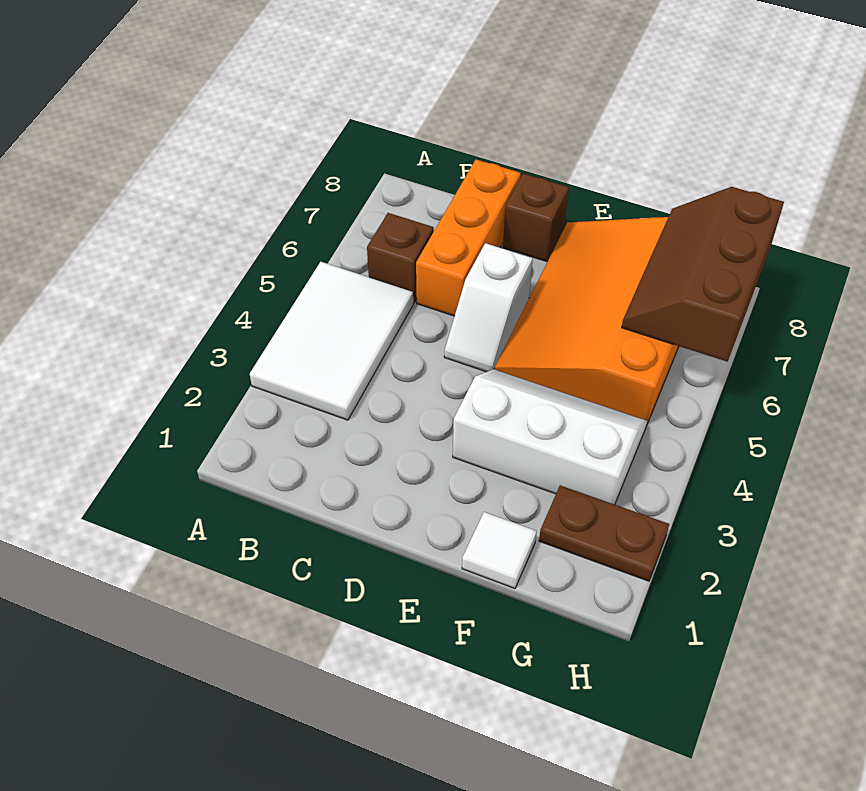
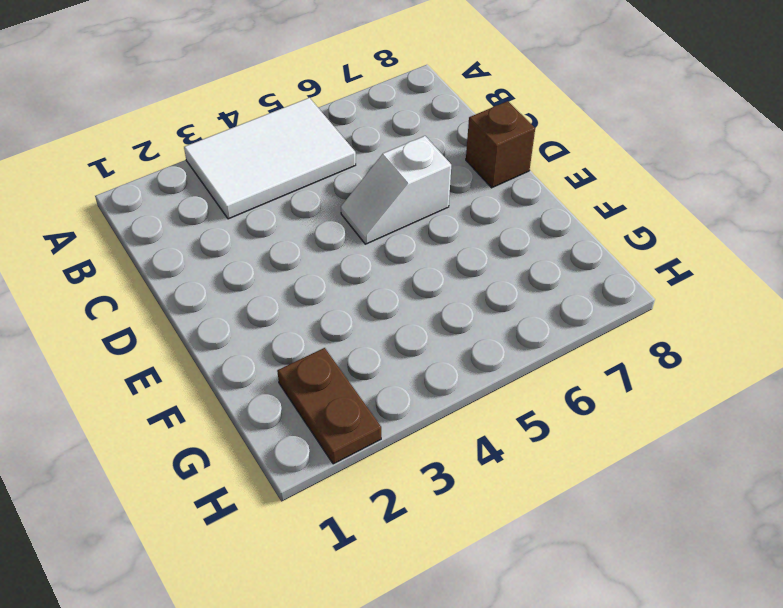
none -> brown brick B6 level 1
none -> orange brick C6:C8 level 1

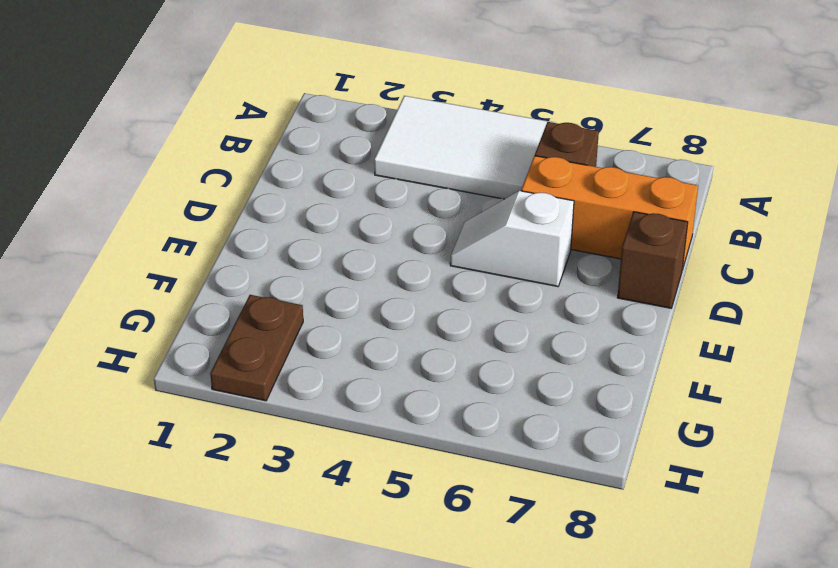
none -> white slope E3:G4 level 1 top 3
none -> orange slope E5:G8 level 1 top G

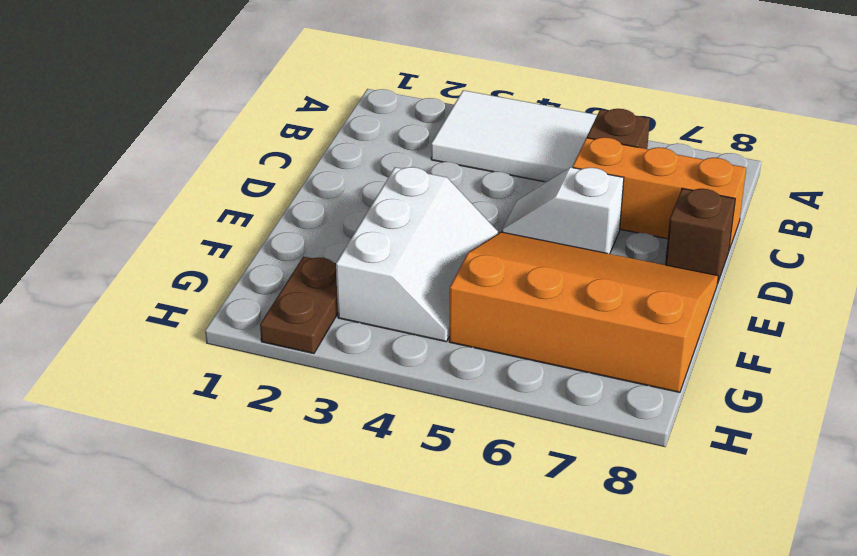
none -> white tile F1 level 1
none -> brown slope G6:H8 level 2 top H

